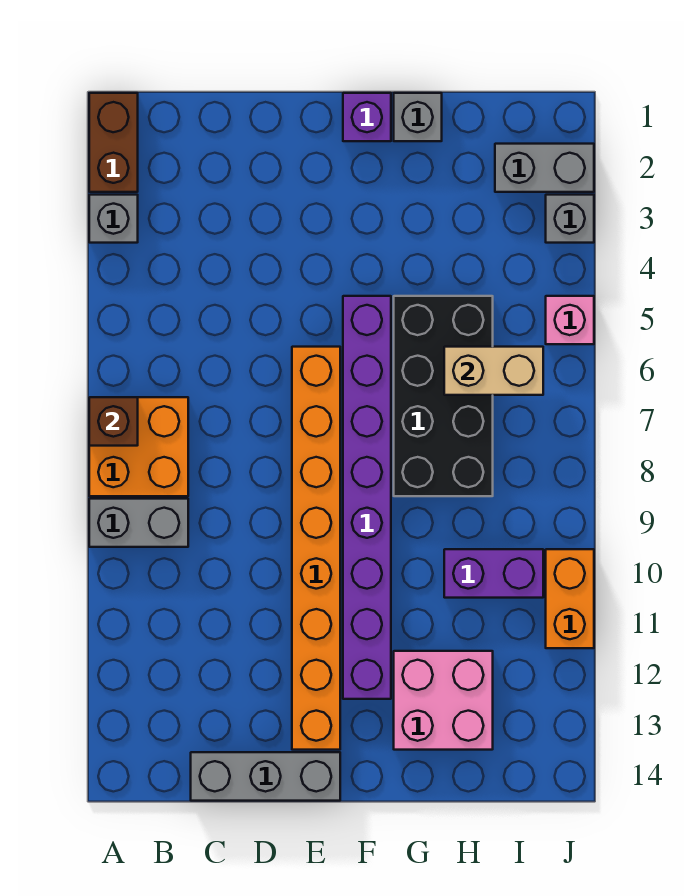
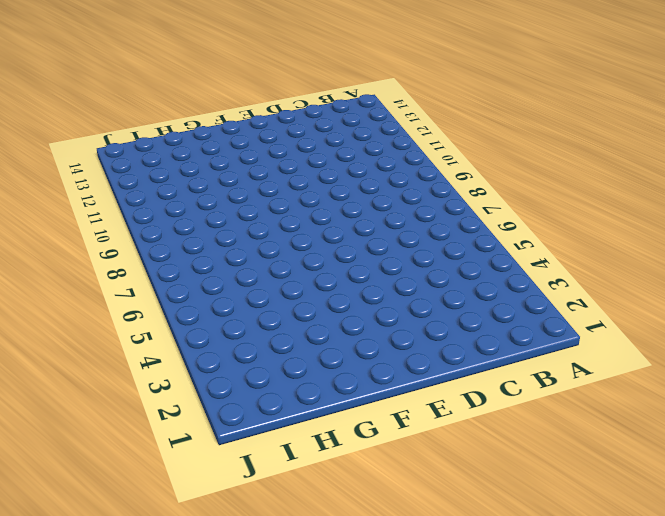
none -> brown brick A1:A2 level 1
none -> grey brick A3 level 1
none -> orange brick A7:B8 level 1

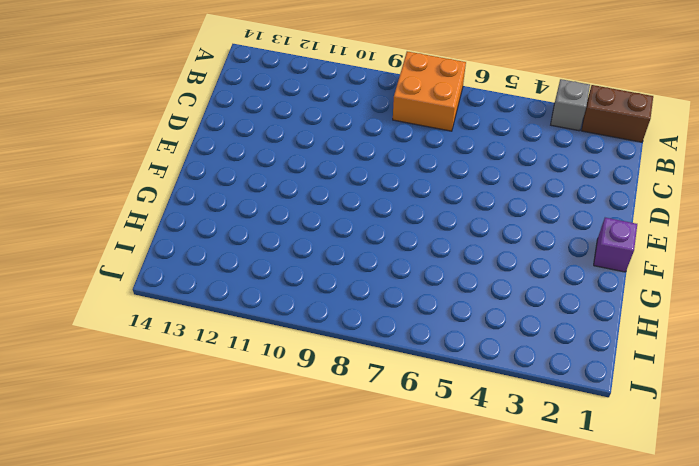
none -> grey brick A9:B9 level 1
none -> grey brick C14:E14 level 1
none -> orange brick E6:E13 level 1

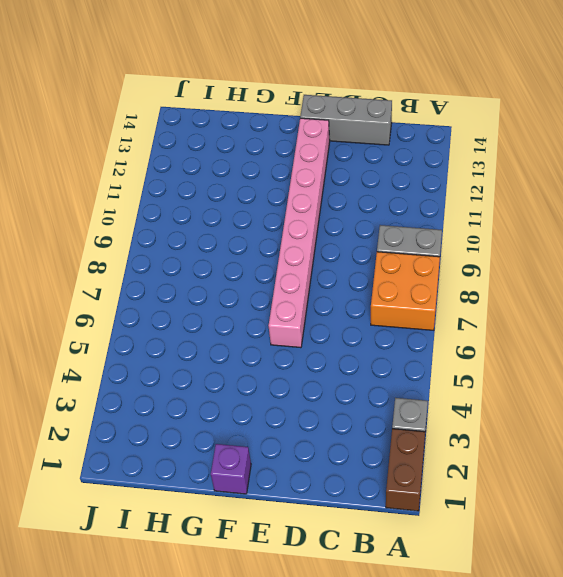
pink brick E6:E13 level 1 -> orange brick E6:E13 level 1
none -> purple brick F5:F12 level 1
none -> grey brick G1 level 1
none -> black brick G5:H8 level 1

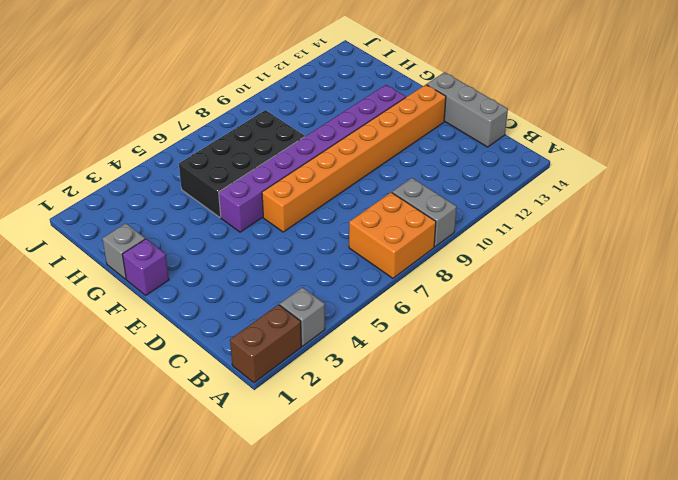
none -> pink brick G12:H13 level 1
none -> purple brick H10:I10 level 1
none -> grey brick I2:J2 level 1

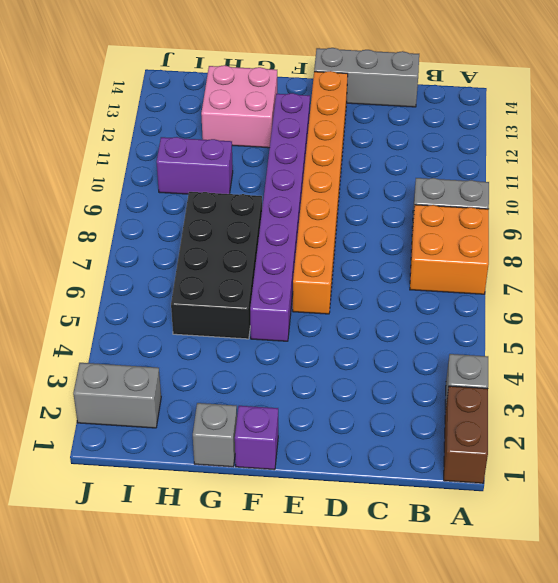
none -> grey brick J3 level 1
none -> pink brick J5 level 1
none -> orange brick J10:J11 level 1

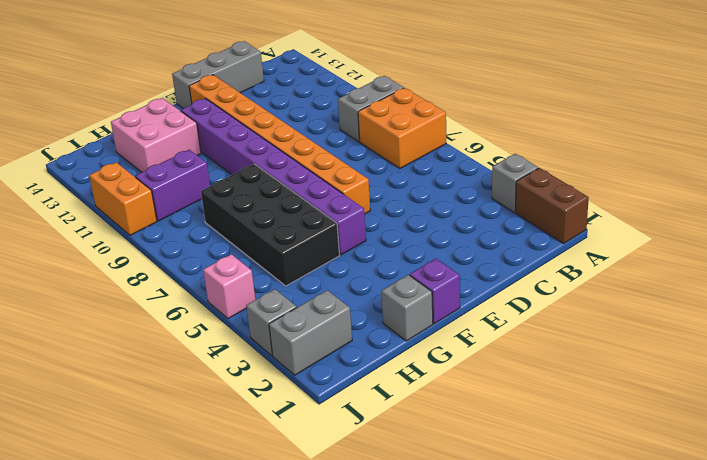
none -> brown brick A7 level 2
none -> tan brick H6:I6 level 2

